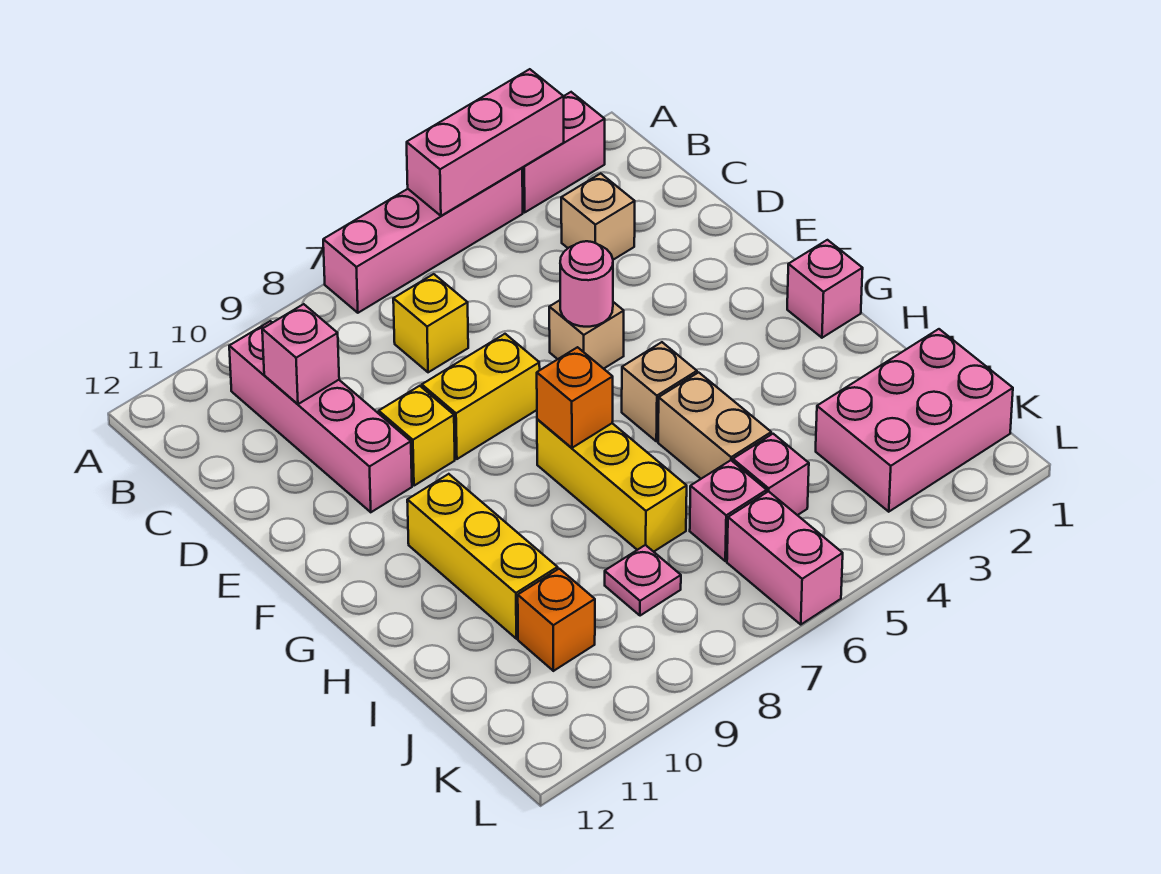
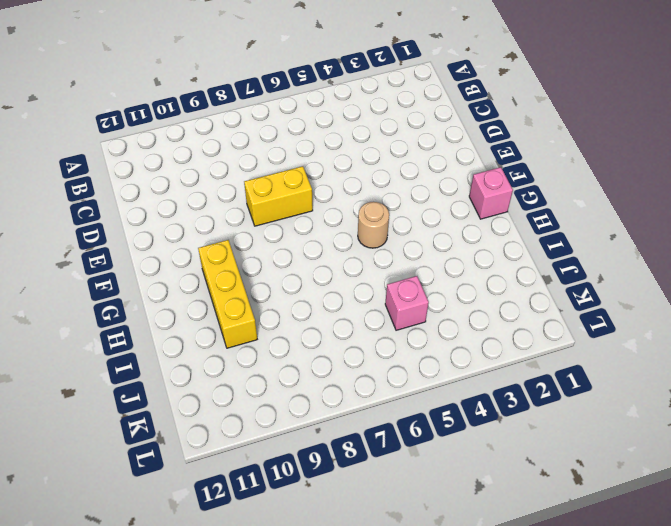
tan round brick G5 level 1 -> tan brick G5 level 1
none -> pink brick A2:A3 level 1
none -> pink brick A4:A7 level 1
none -> pink brick B10:E10 level 1

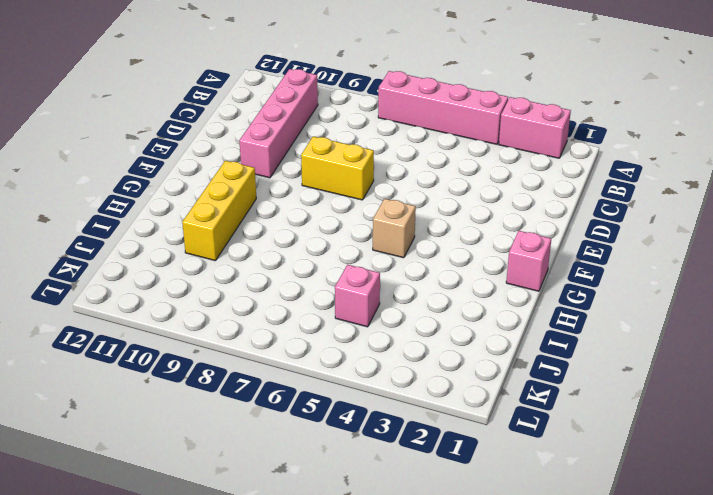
none -> tan brick C3 level 1
none -> yellow brick C7 level 1
none -> tan brick E5 level 1

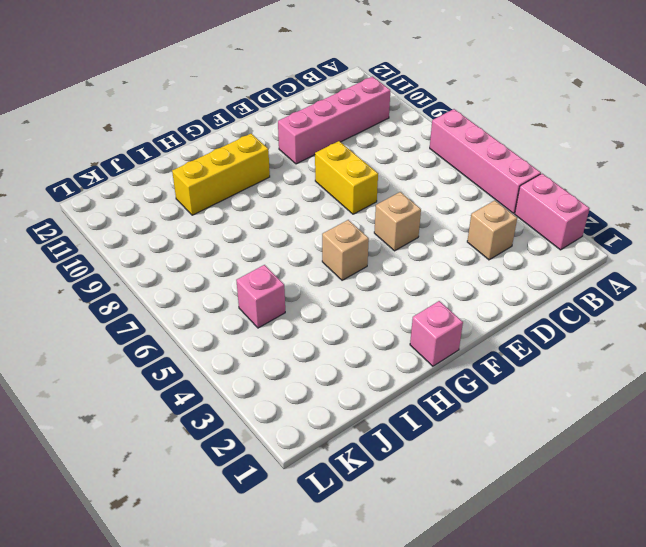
none -> yellow brick C7 level 1
none -> yellow brick E9 level 1
none -> yellow brick G7:I7 level 1

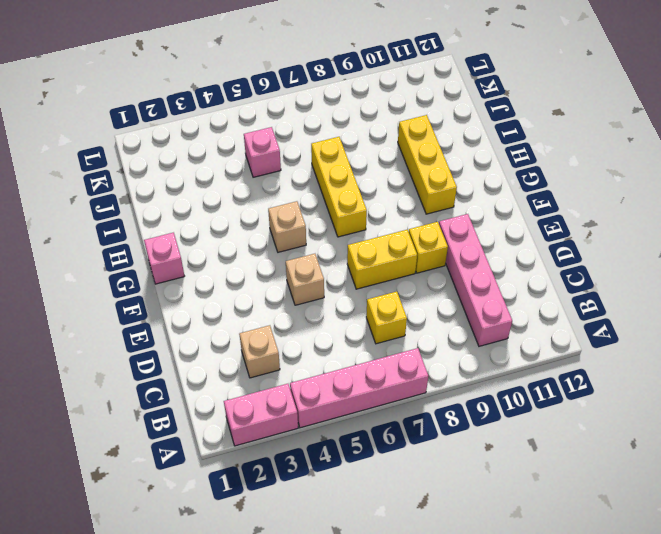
none -> tan brick H5:I5 level 1
none -> pink brick J1:K3 level 1
none -> pink brick J6 level 1

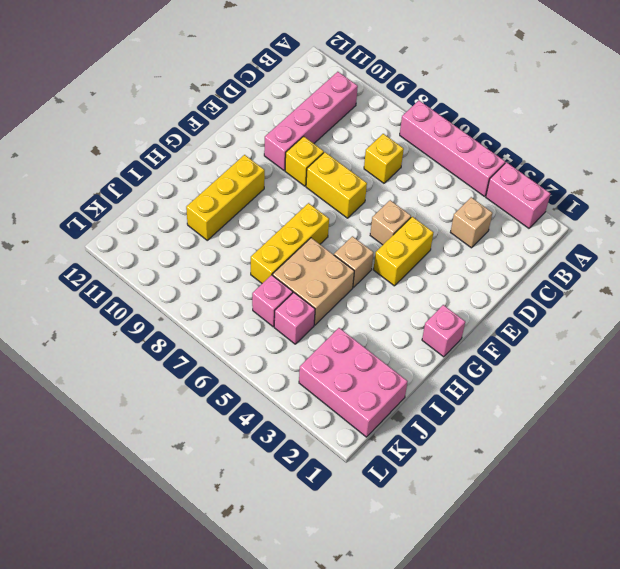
yellow brick E4:F4 level 1 -> none
tan brick H5:I6 level 1 -> tan brick H5:I5 level 1
none -> pink plate J8 level 1
none -> orange brick J10 level 1
none -> pink brick K6:L6 level 1

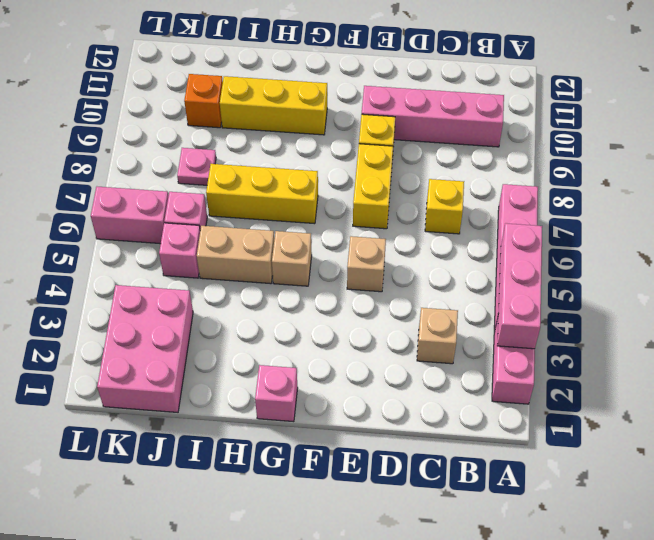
none -> pink brick C10 level 2
none -> pink round brick E5 level 2
none -> orange brick G7 level 2

